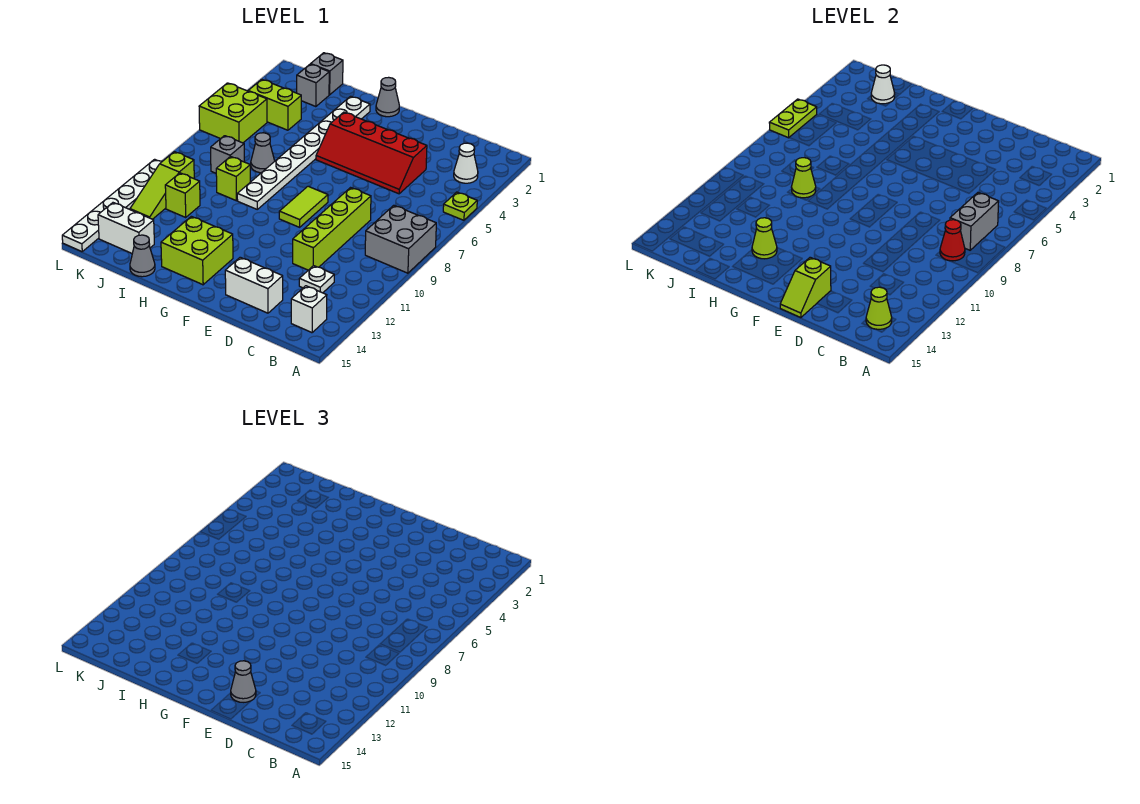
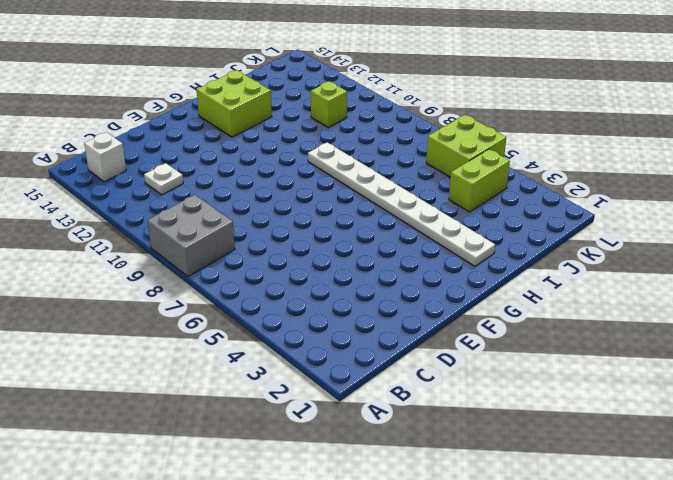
none -> lime plate A5 level 1
none -> white cone B3 level 1
none -> red slope D4:G5 level 1 top 4
none -> lime brick D8:D11 level 1

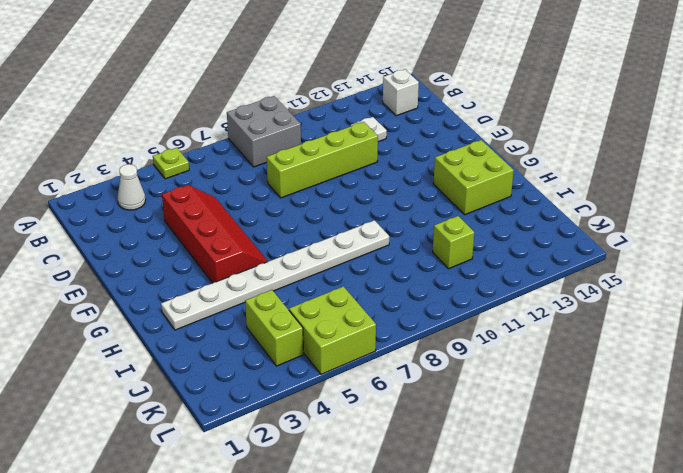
none -> white brick D14:E14 level 1
none -> lime tile F8:F9 level 1
none -> grey cone G1 level 1
none -> grey cone I7 level 1

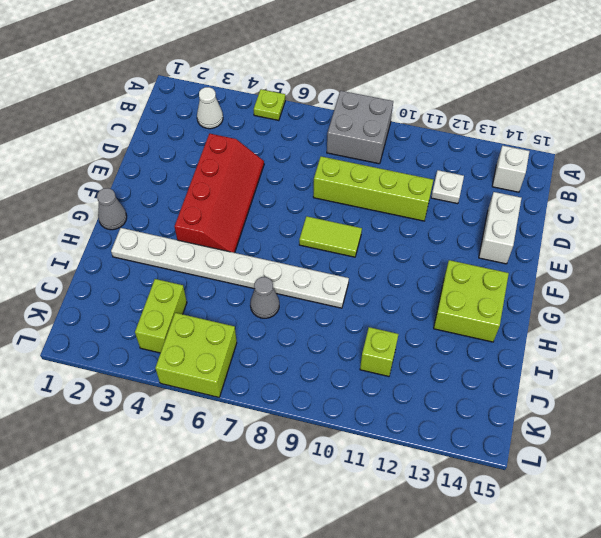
none -> lime brick I9 level 1
none -> grey cone I15 level 1
none -> grey brick J1 level 1
none -> grey brick J2 level 1

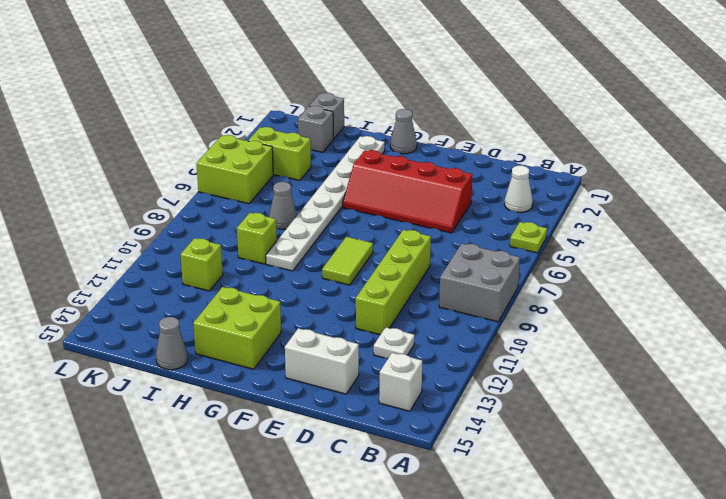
none -> grey brick J8 level 1
none -> white brick J14:K14 level 1
none -> lime slope K10:K12 level 1 top 10
none -> white plate L10:L15 level 1

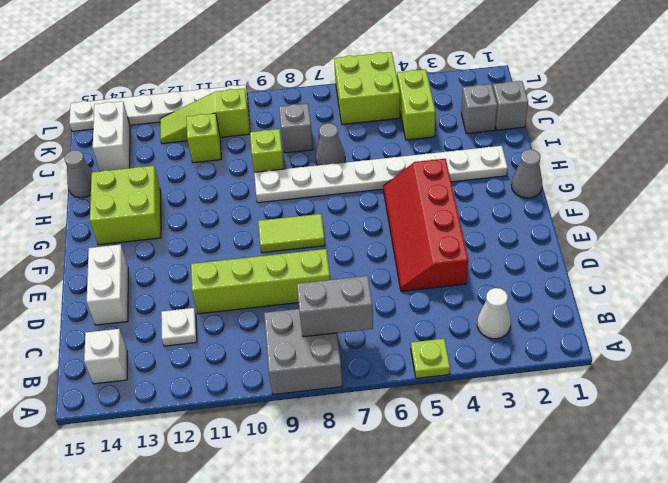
none -> red cone B9 level 2
none -> lime cone B14 level 2
none -> lime slope E14:E15 level 2 top 14
none -> lime cone H13 level 2

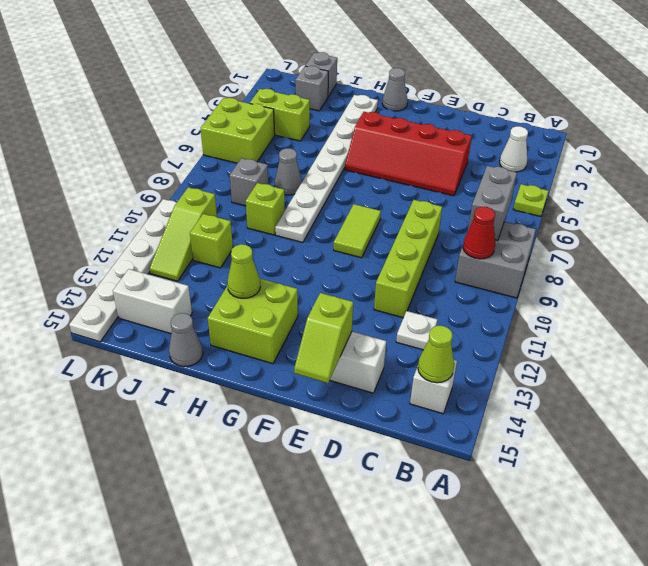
none -> lime cone I9 level 2
none -> white cone J2 level 2
none -> lime plate L5:L6 level 2
none -> grey cone E14 level 3

